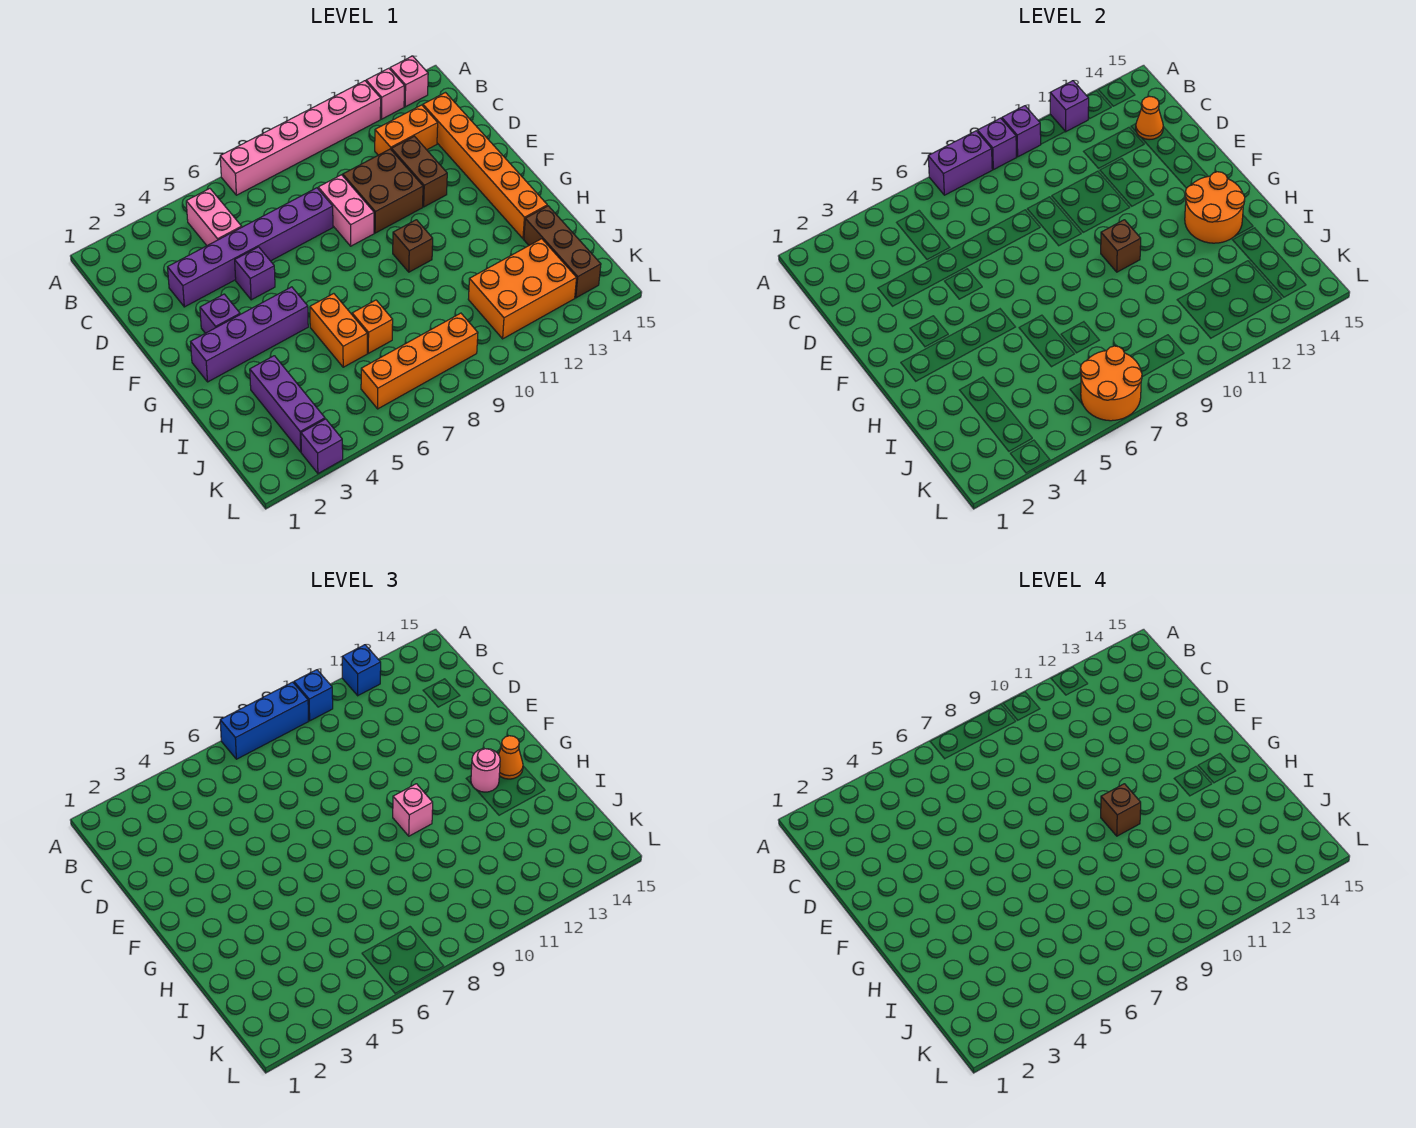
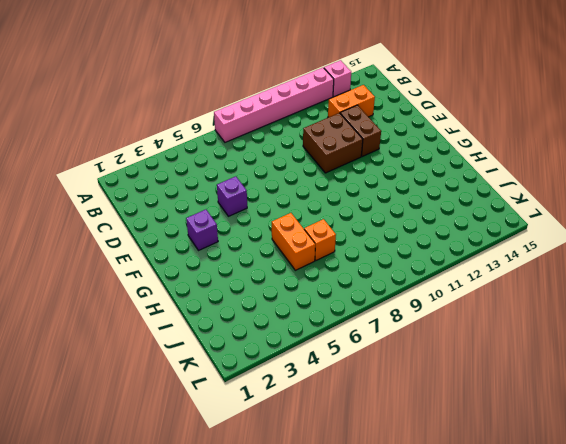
none -> pink brick A14 level 1
none -> pink brick B5:C5 level 1
none -> orange brick C14:H14 level 1
none -> purple brick D3:D8 level 1

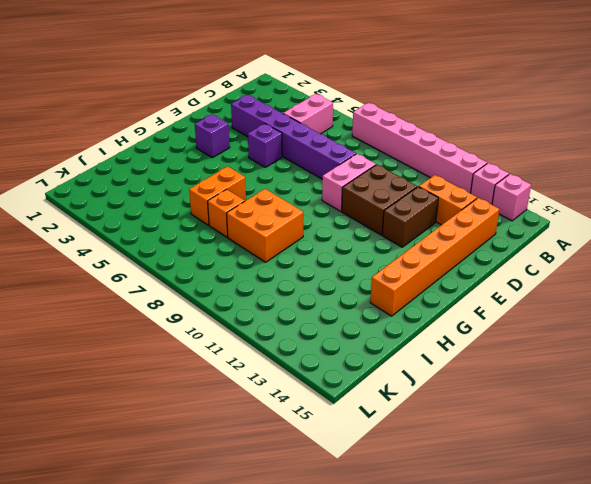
orange brick H8:I9 level 1 -> none
none -> purple brick G2:G5 level 1
none -> brown brick G10 level 1
none -> purple brick I3:K3 level 1
none -> brown brick I14:K14 level 1

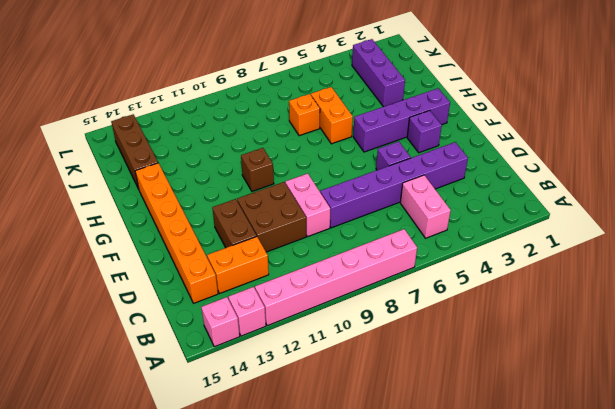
none -> orange brick J11:K13 level 1
none -> orange brick K6:K9 level 1
none -> purple brick L3 level 1
none -> purple brick A7:A8 level 2

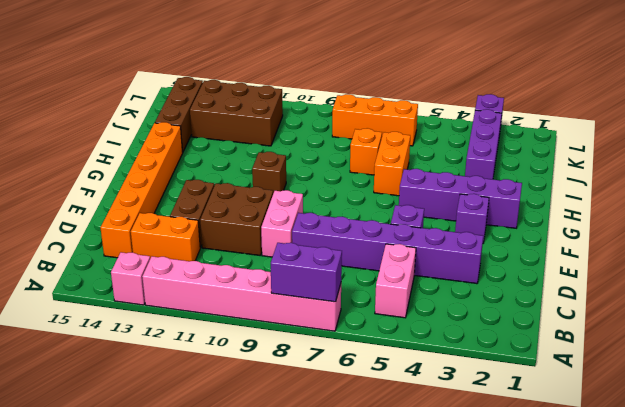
brown brick J11:K13 level 1 -> orange brick J11:K13 level 1
orange brick K6:K8 level 1 -> orange brick K6:K9 level 1
none -> pink brick A14 level 1
none -> purple brick A9 level 2
none -> purple brick A10 level 2
none -> purple brick A12 level 2

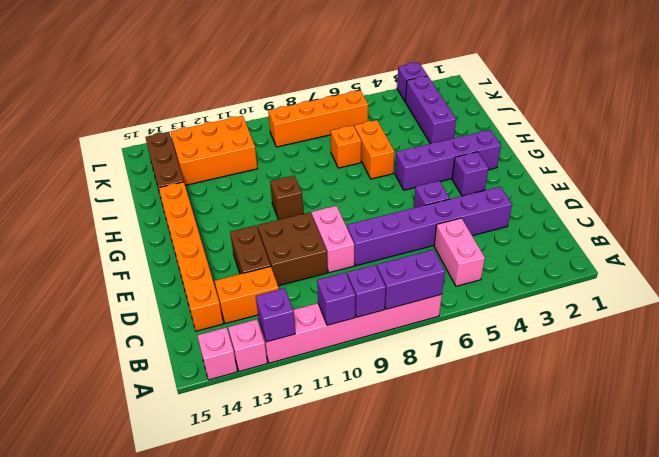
none -> orange cone C14 level 2
none -> brown brick G10 level 2
none -> orange round brick G13:H14 level 2
none -> orange round brick K6:L7 level 2

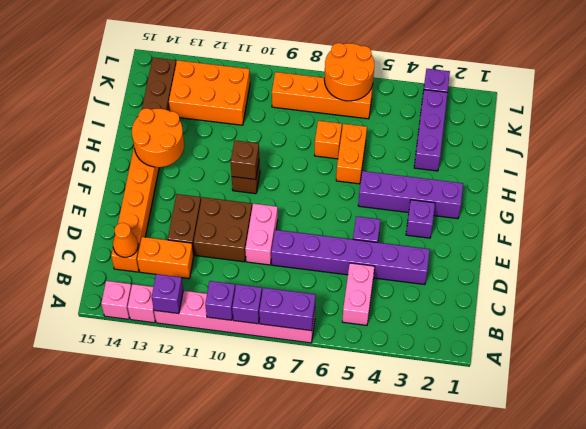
none -> blue brick A7:A9 level 3
none -> blue brick A10 level 3
none -> blue brick A12 level 3
none -> pink brick G10 level 3

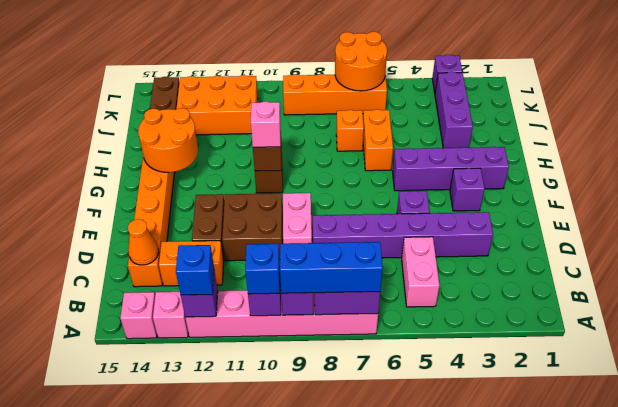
none -> pink round brick G13 level 3
none -> orange cone G14 level 3
none -> brown brick G10 level 4

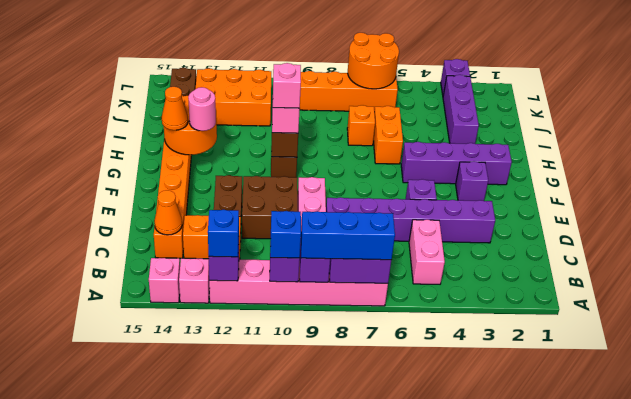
pink brick G10 level 4 -> brown brick G10 level 4

